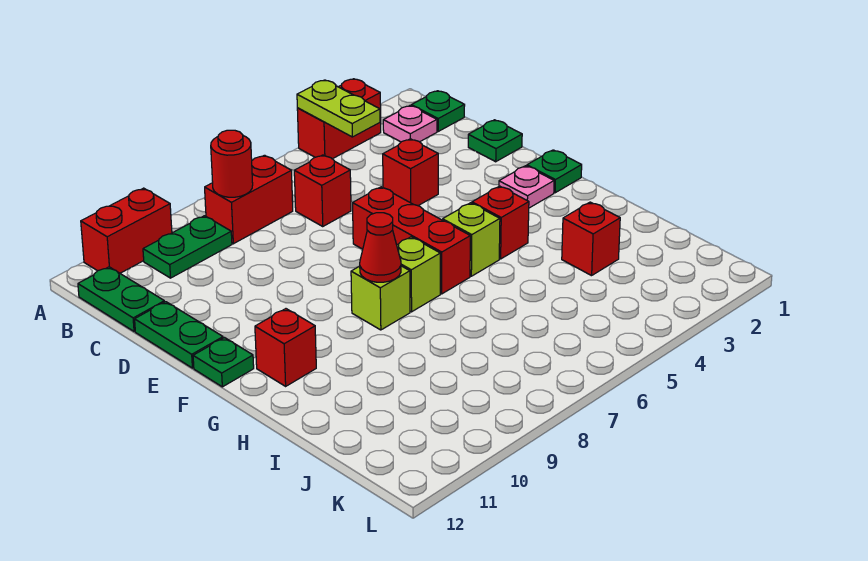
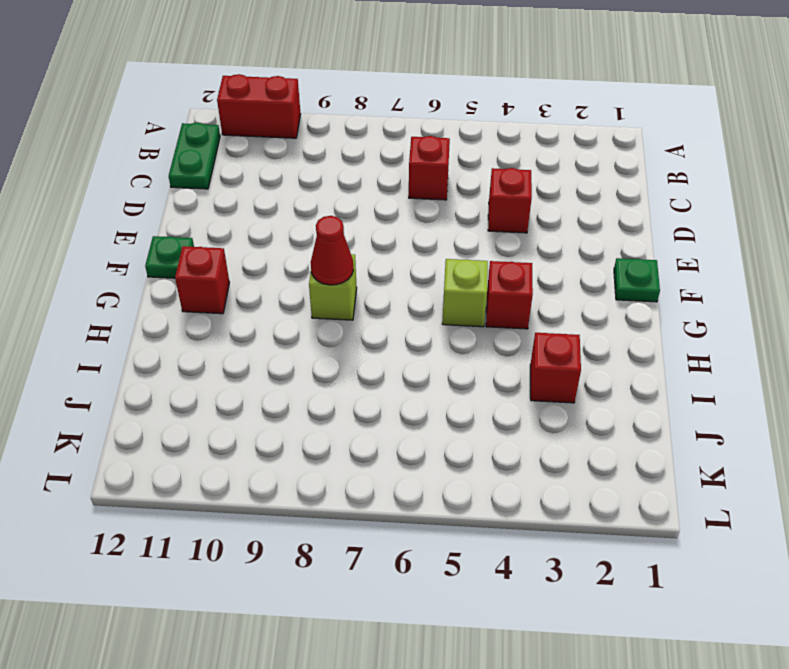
none -> red brick A3:A4 level 1
none -> green plate B1 level 1
none -> pink plate B2 level 1

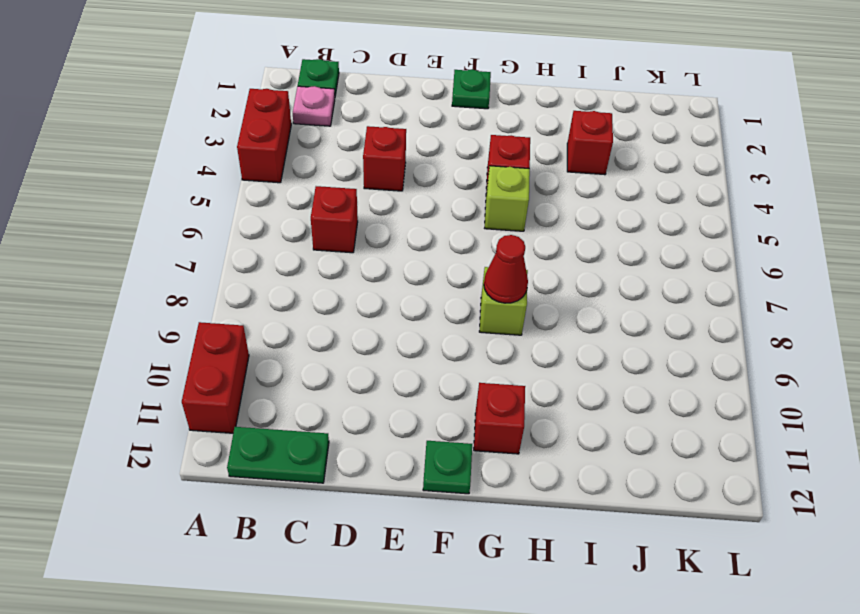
none -> red brick B7:B8 level 1
none -> green plate B9:B10 level 1
none -> green plate D1 level 1

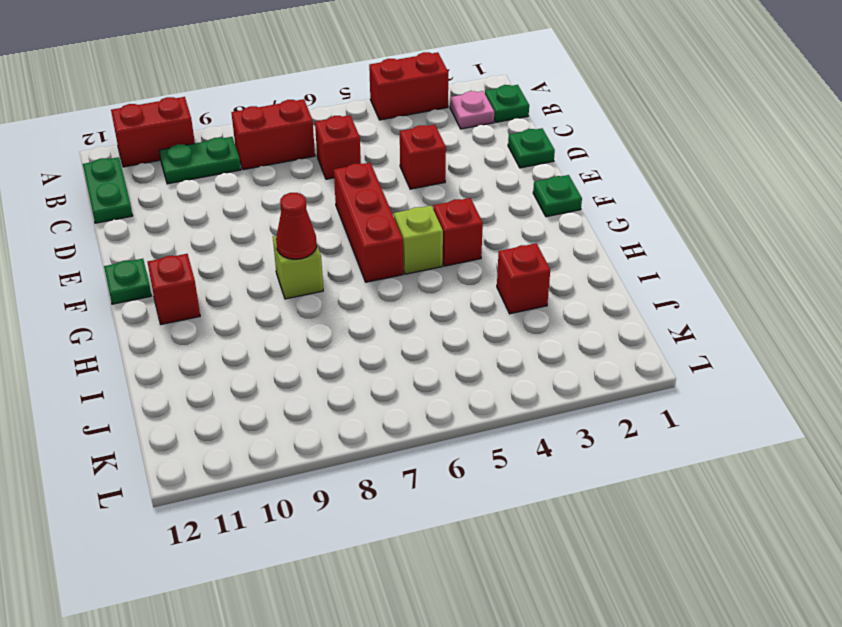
none -> green plate D12:E12 level 1
none -> pink plate F2 level 1
none -> lime brick G7 level 1

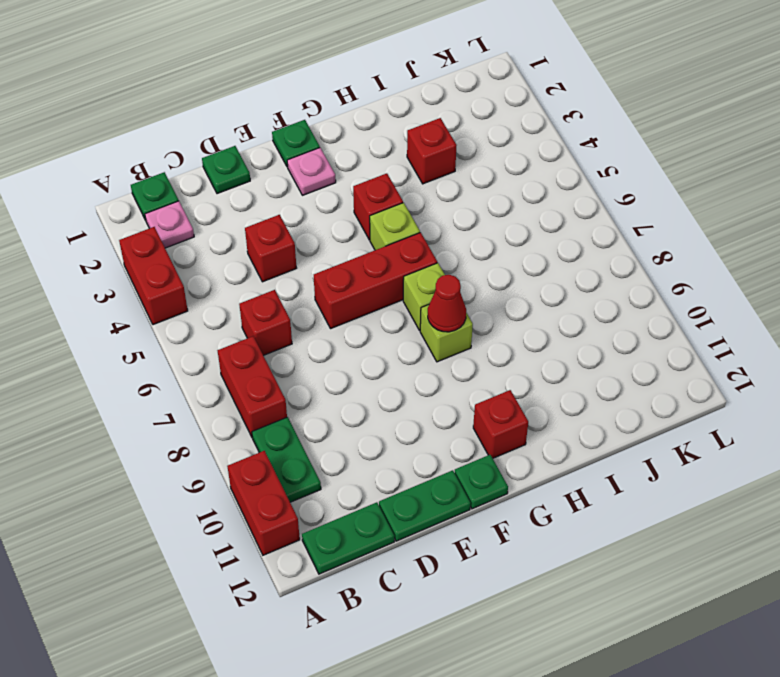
none -> lime plate A4:B4 level 2
none -> red round brick B8 level 2

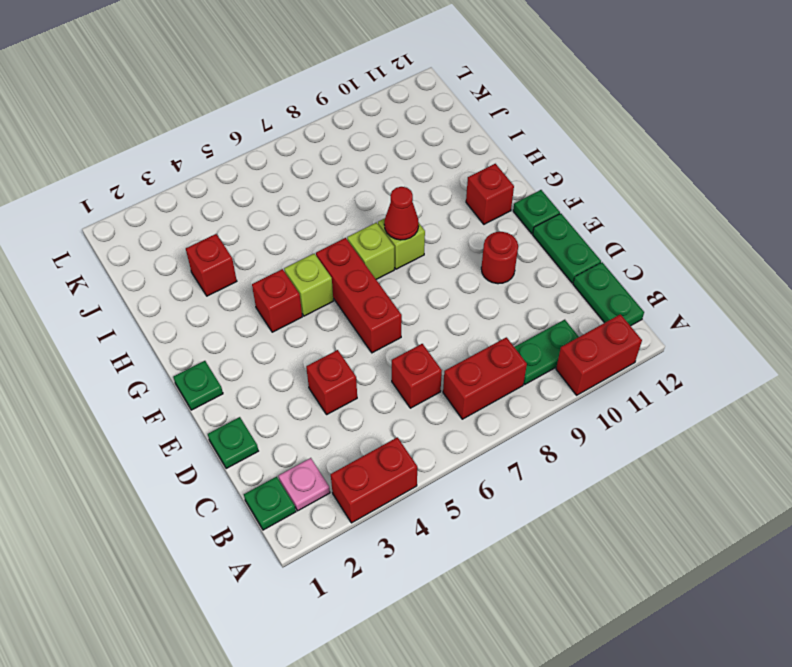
red round brick E10 level 1 -> red round brick B8 level 2
none -> pink plate F2 level 1
none -> lime plate A4:B4 level 2

